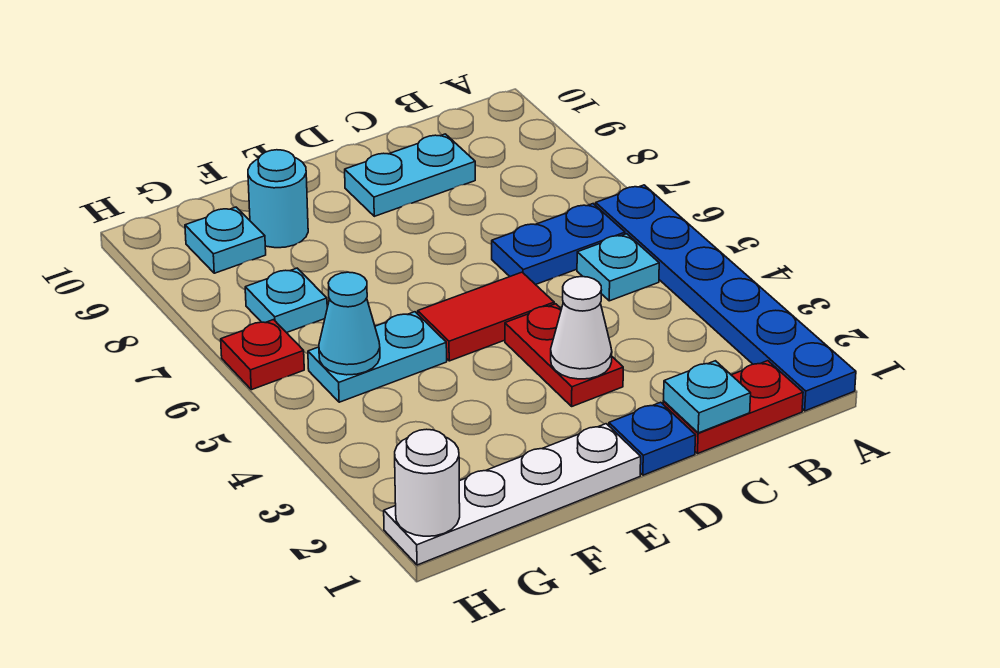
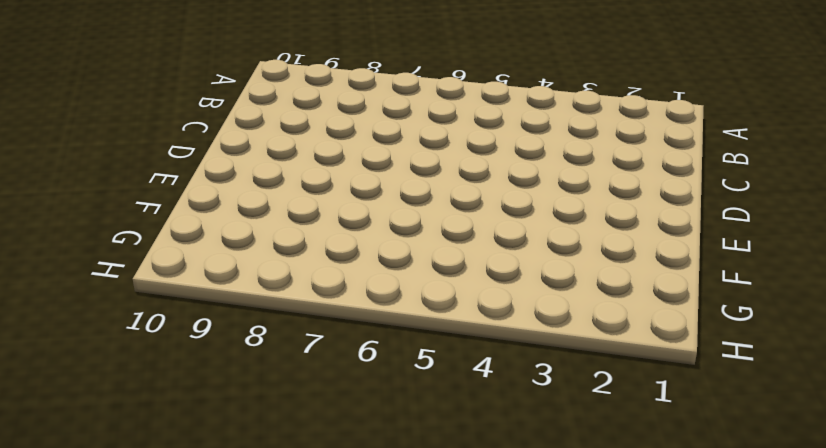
none -> blue plate A1:A6 level 1
none -> red plate B1:C1 level 1
none -> cyan plate B5 level 1

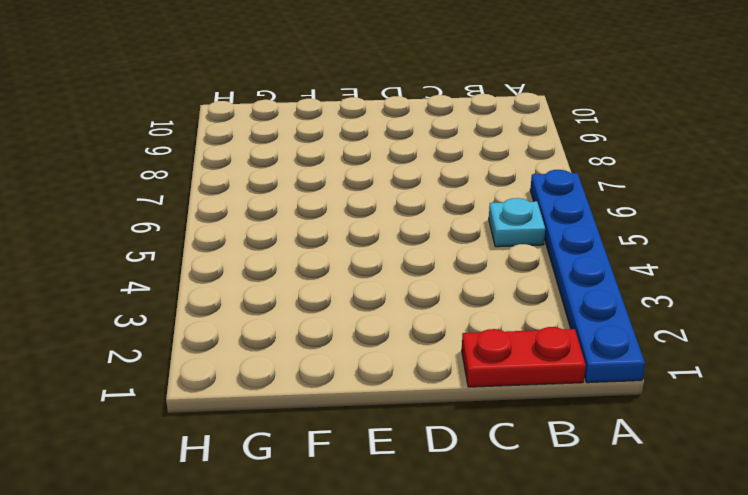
none -> blue plate B6:C6 level 1
none -> cyan plate C9:D9 level 1
none -> blue plate D1 level 1

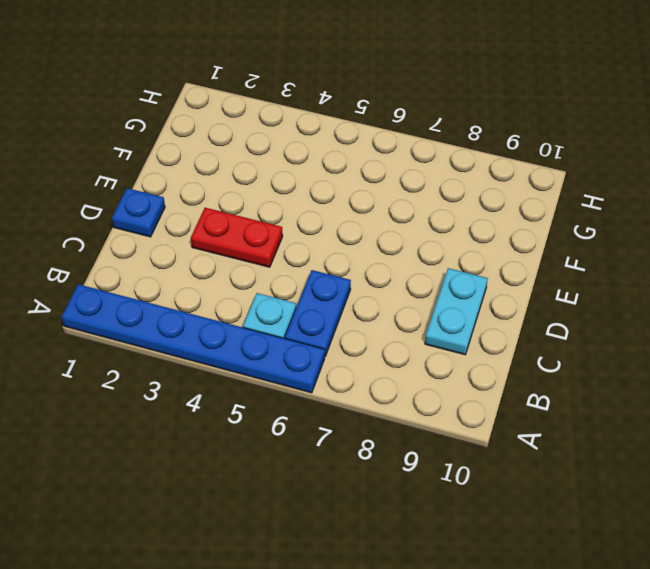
none -> red plate B1:C1 level 1
none -> red tile D5:E5 level 1
none -> white plate E1:H1 level 1

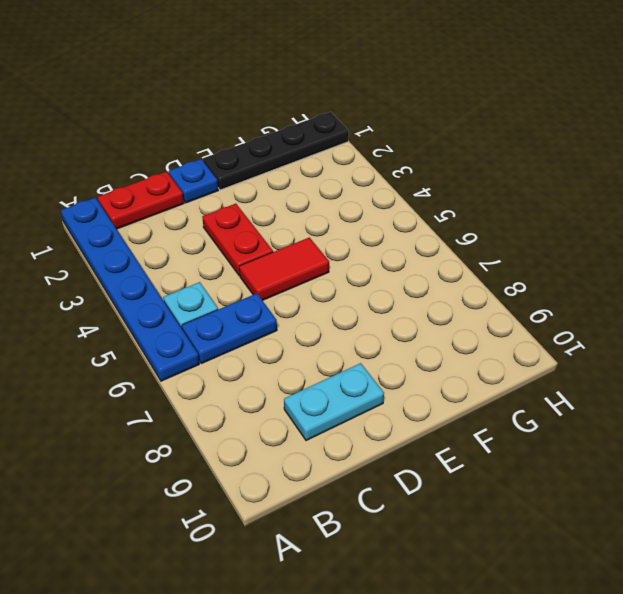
black plate E1:H1 level 1 -> white plate E1:H1 level 1
none -> cyan plate F5:G5 level 1
none -> cyan round brick F9 level 1
none -> cyan plate G7 level 1

